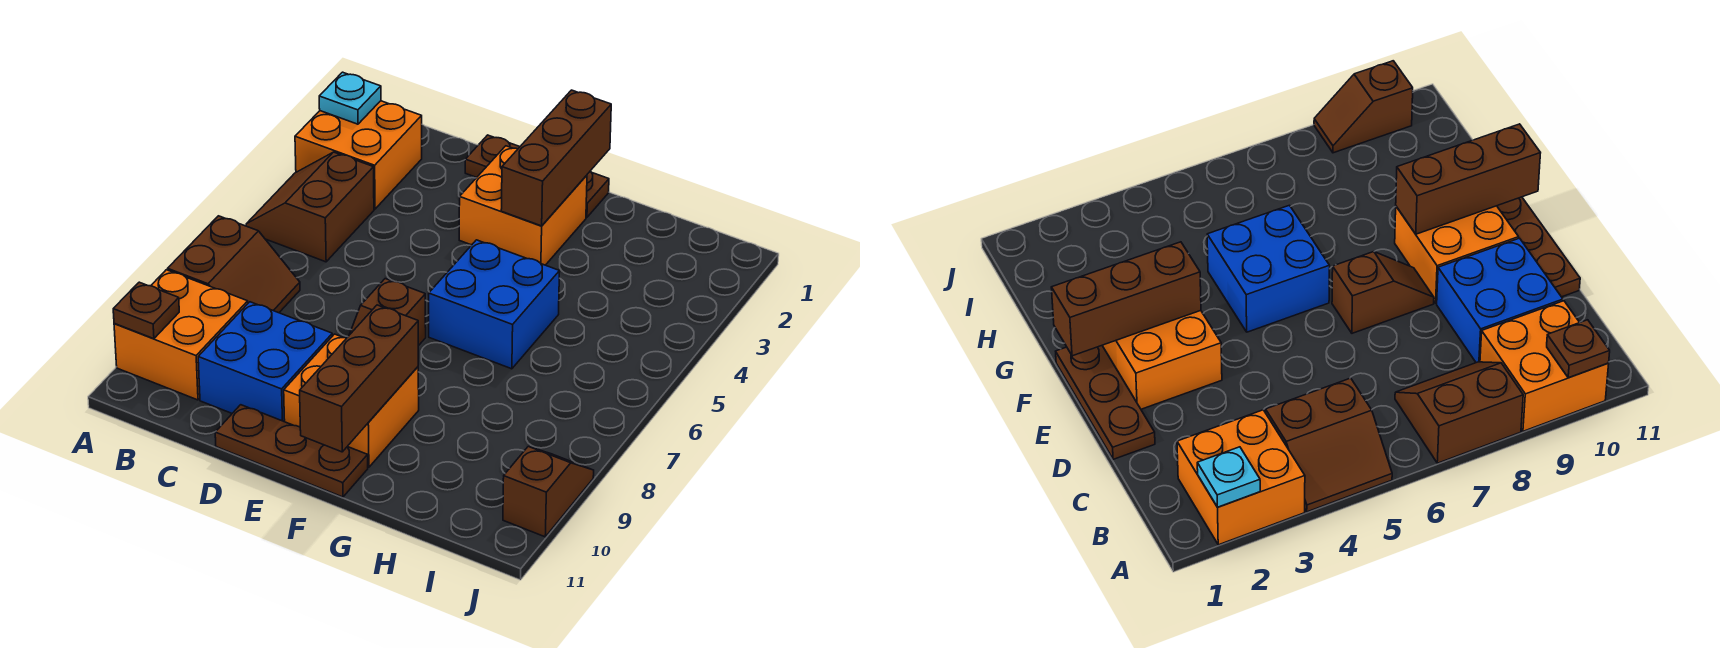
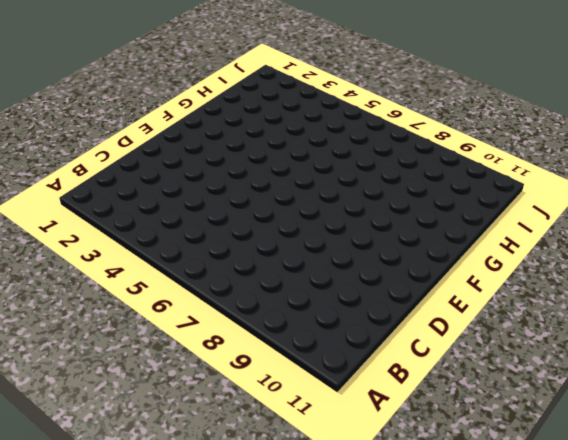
none -> orange brick A2:B3 level 1
none -> brown slope A4:B5 level 1 top B
none -> brown slope A7:B8 level 1 top A

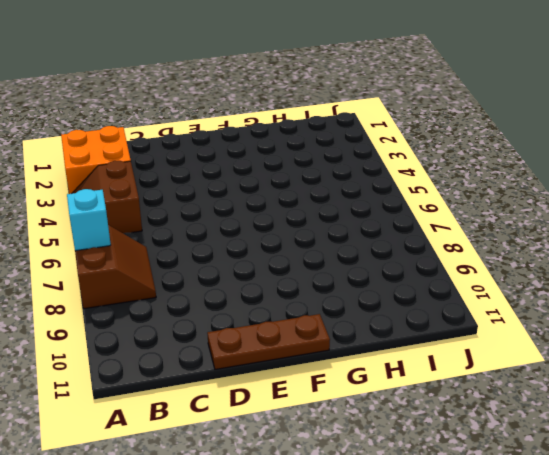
cyan brick A7 level 2 -> none
none -> orange brick A9:B10 level 1
none -> blue brick C9:D10 level 1
none -> brown plate D1:F1 level 1

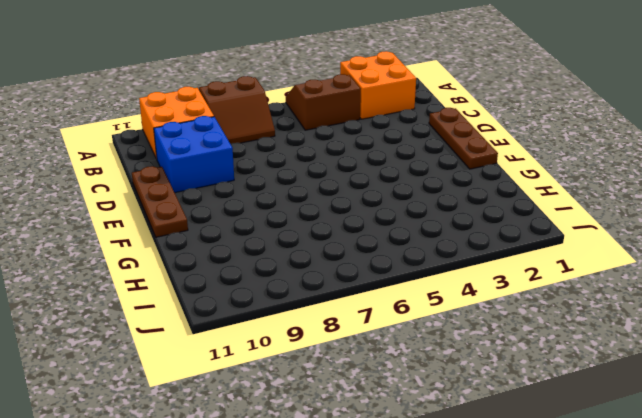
none -> orange brick E2:F3 level 1
none -> brown slope E7:E8 level 1 top 7
none -> orange brick E9:F10 level 1

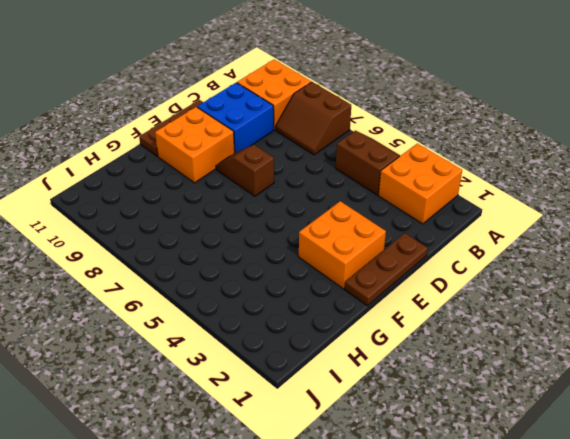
none -> blue brick F5:G6 level 1
none -> brown slope J9:J10 level 1 top 10
none -> cyan plate A2 level 2

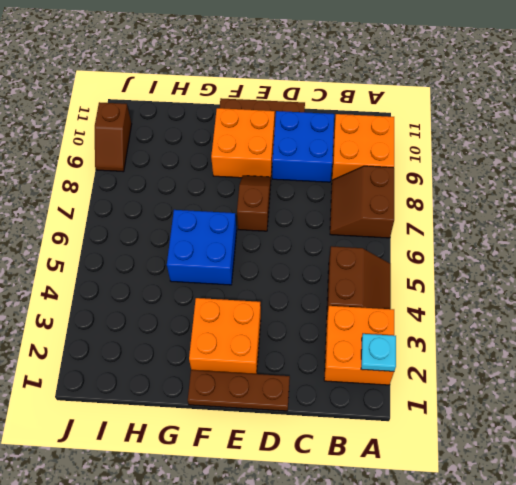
none -> brown plate A10 level 2
none -> brown brick F1:F3 level 2
none -> brown brick F9:F11 level 2

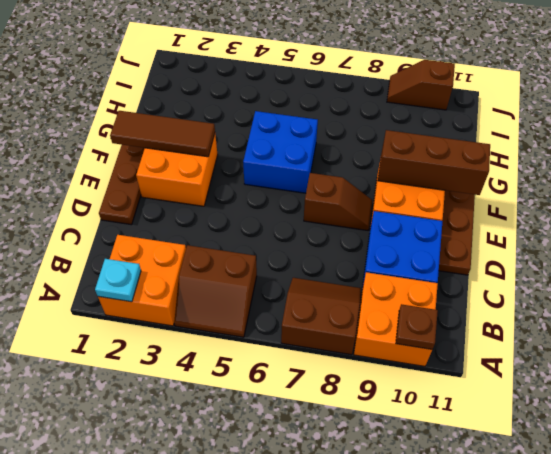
brown tile F1:F3 level 2 -> brown brick F1:F3 level 2

